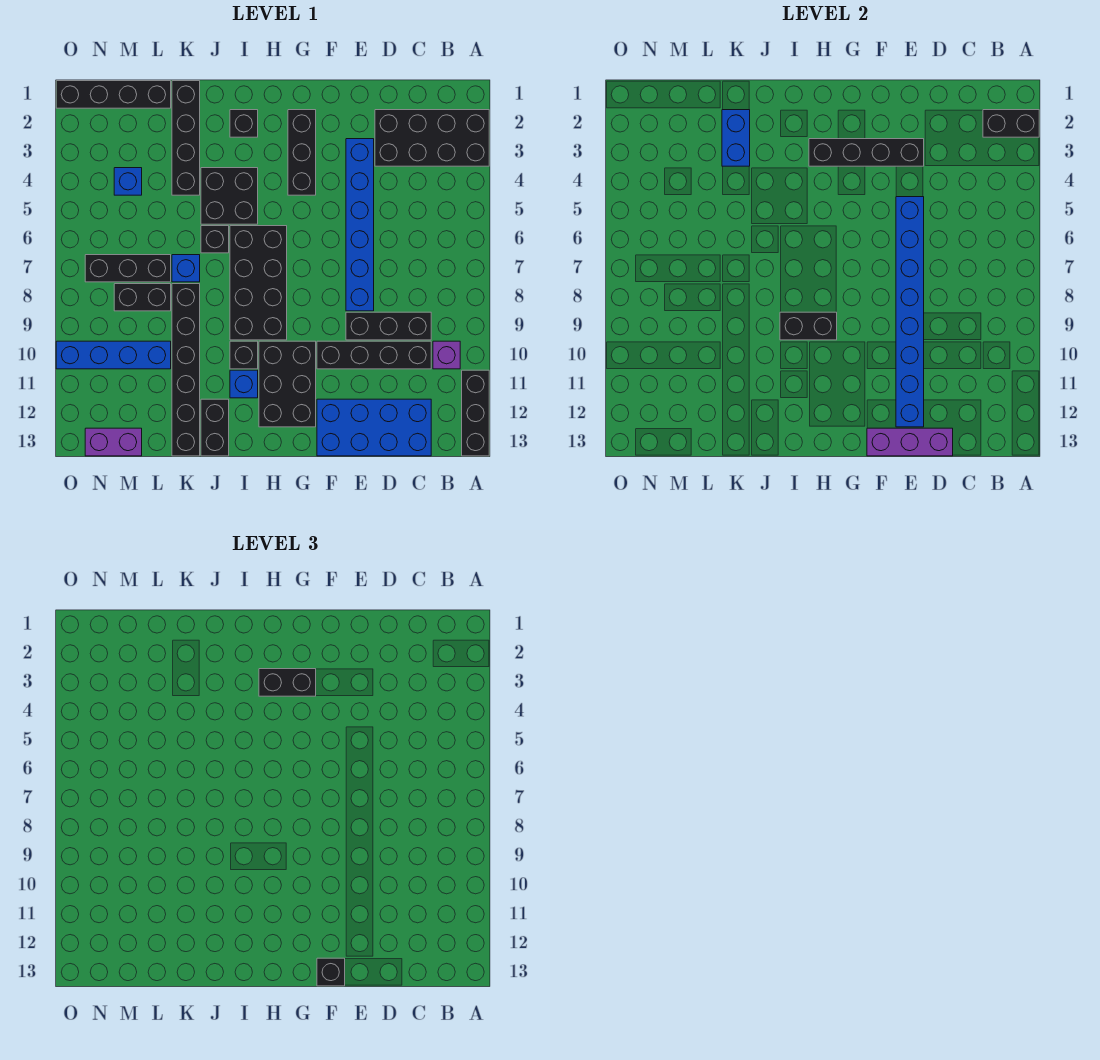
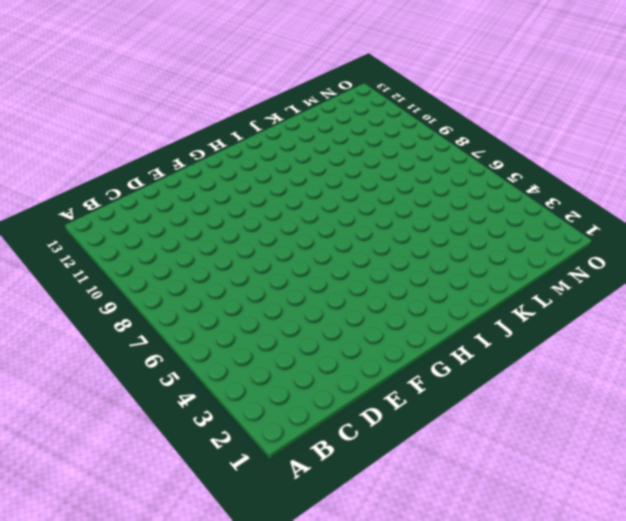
none -> black brick A2:D3 level 1
none -> black brick A11:A13 level 1
none -> purple brick B10 level 1
none -> black brick C9:E9 level 1

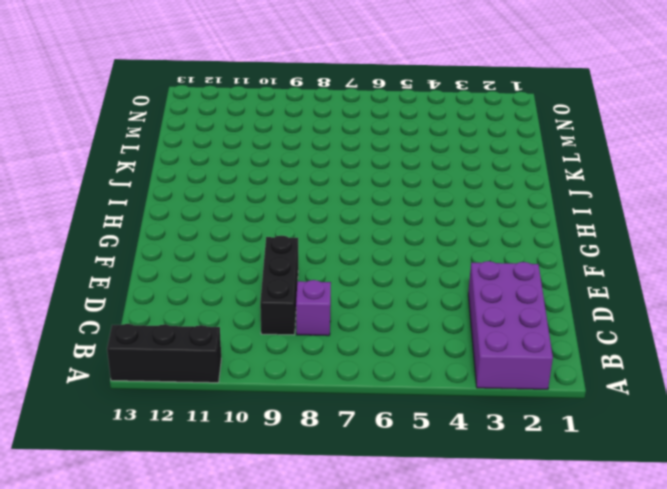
purple brick A2:D3 level 1 -> black brick A2:D3 level 1
purple brick C8 level 1 -> purple brick B10 level 1
none -> black brick C10:F10 level 1
none -> blue brick C12:F13 level 1
none -> blue brick E3:E8 level 1
none -> black brick G2:G4 level 1

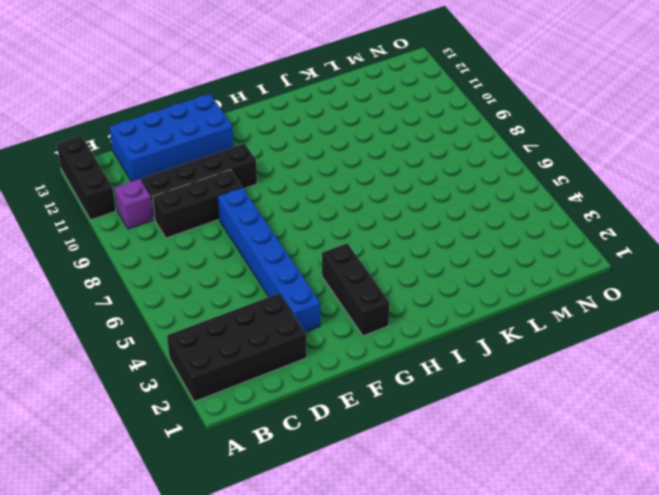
none -> black brick G10:H12 level 1
none -> black brick H6:I9 level 1
none -> black brick I2 level 1
none -> black brick I4:J5 level 1

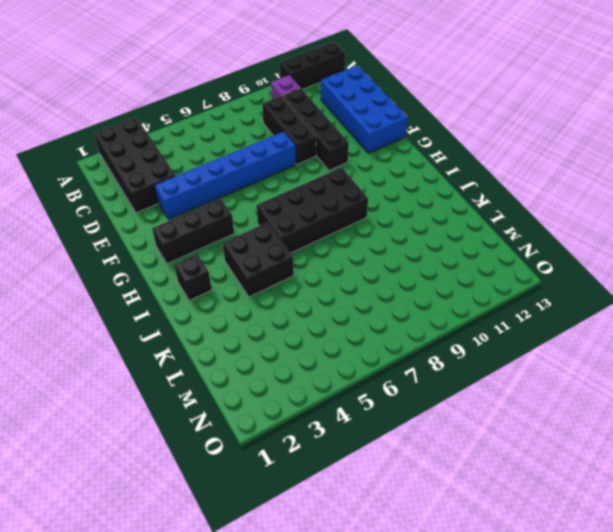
none -> black brick G10:H12 level 1
none -> black brick I10 level 1
none -> blue brick I11 level 1
none -> black brick J6 level 1

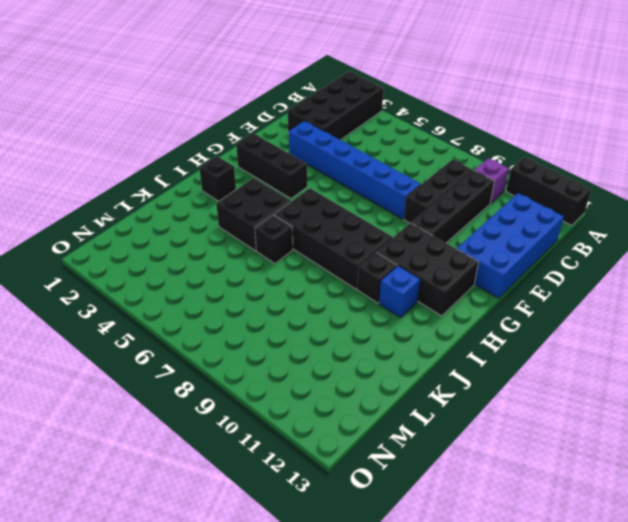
none -> black brick J12:J13 level 1
none -> black brick K1:K4 level 1
none -> blue brick K7 level 1
none -> black brick K8:K13 level 1

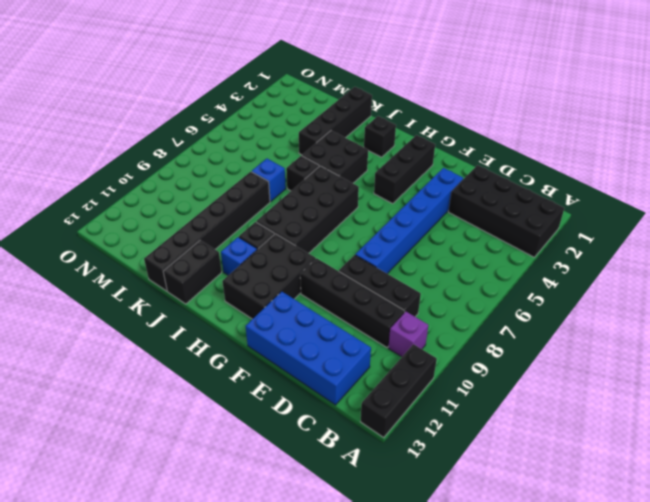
none -> black brick L1:O1 level 1
none -> black brick L7:N7 level 1
none -> black brick L8:M8 level 1
none -> blue brick L10:O10 level 1

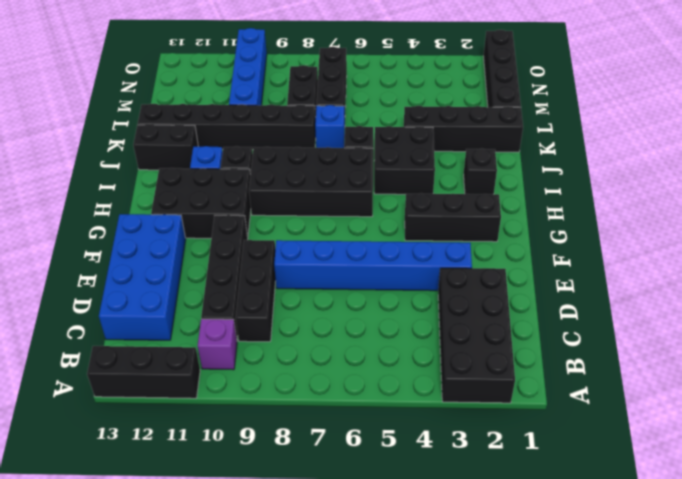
none -> blue brick M4 level 1
none -> purple brick M13:N13 level 1
none -> black brick A2:B2 level 2
none -> purple brick D13:F13 level 2

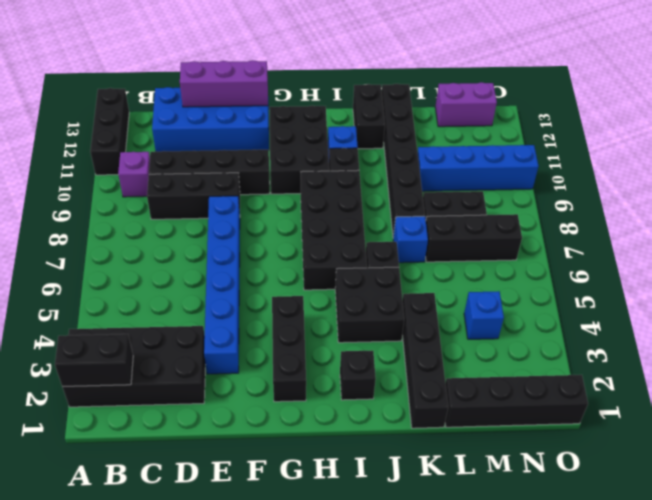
none -> black brick E3:H3 level 2
none -> blue brick E5:E12 level 2
none -> black brick H9:I9 level 2
none -> blue brick K2:K3 level 2

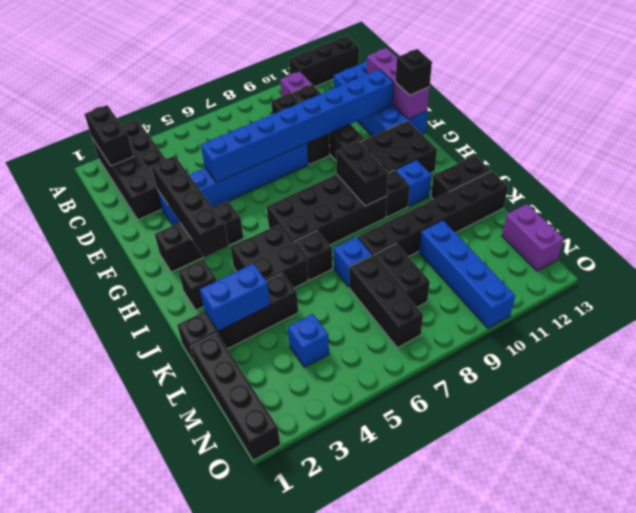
none -> black brick G3:H3 level 3

